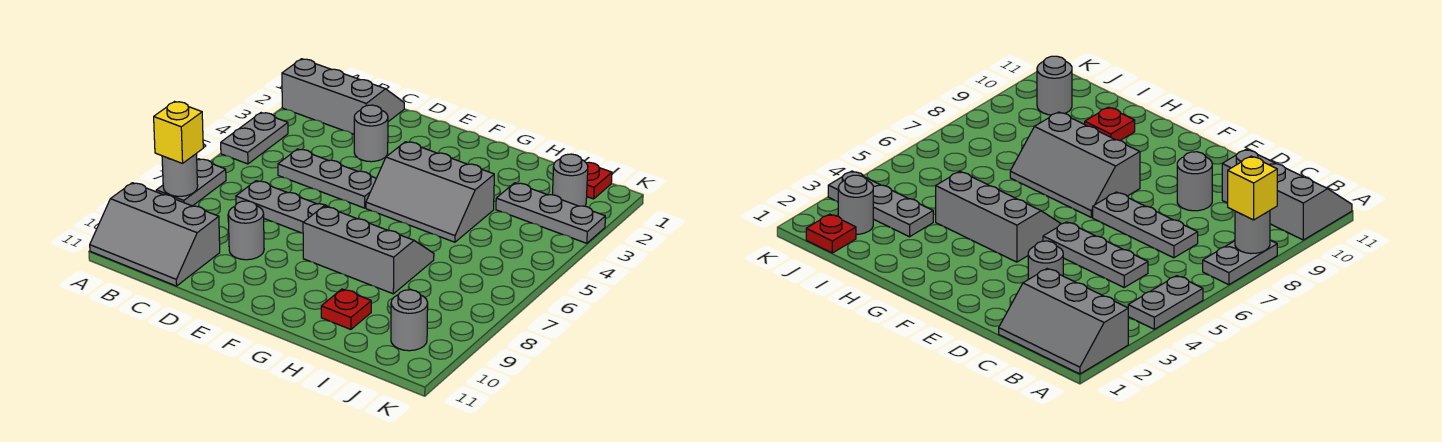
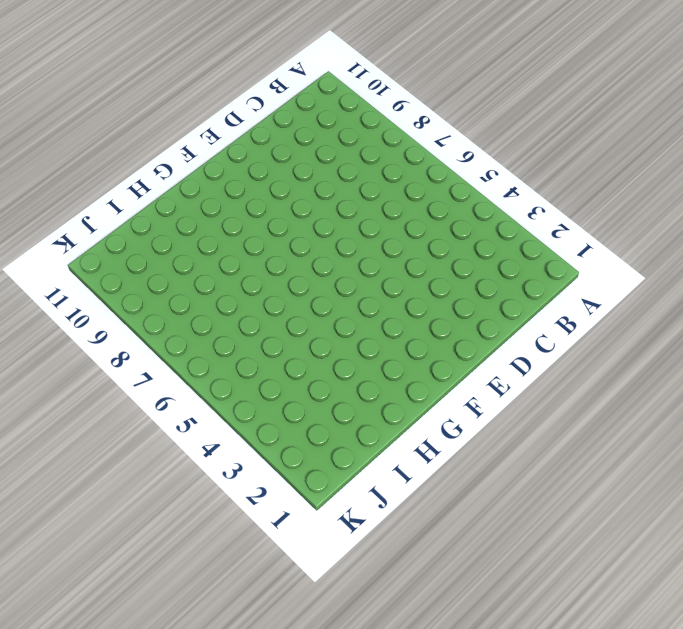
none -> grey slope A1:C2 level 1 top 2
none -> grey plate A4:A5 level 1
none -> grey plate A7:A8 level 1

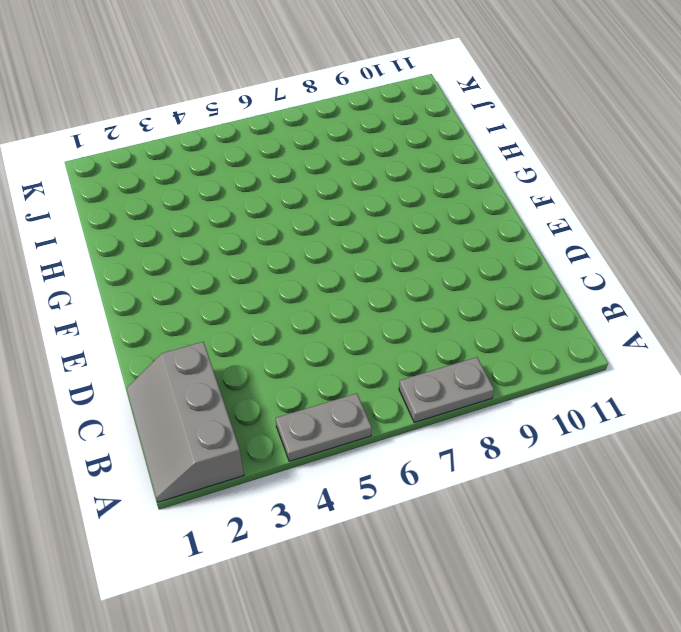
none -> grey slope A10:C11 level 1 top 10
none -> grey plate C5:E5 level 1
none -> grey plate C7:E7 level 1

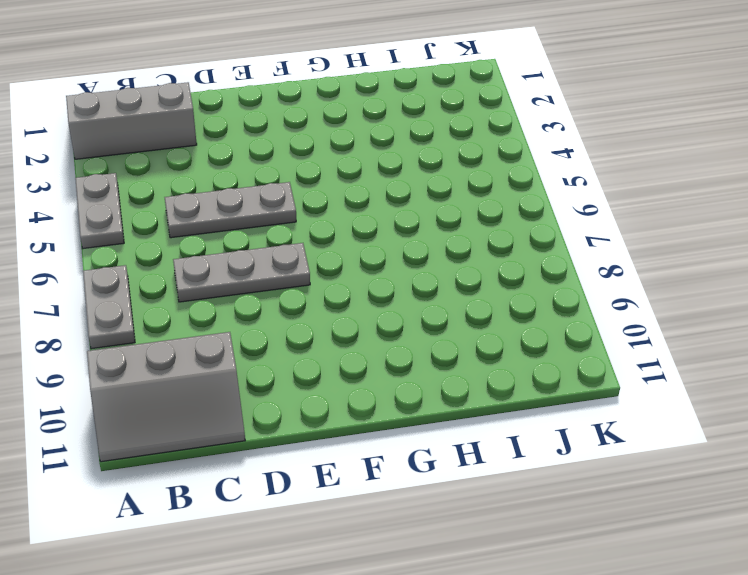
none -> grey round brick D3 level 1
none -> grey round brick D9 level 1
none -> grey slope F4:H5 level 1 top 4

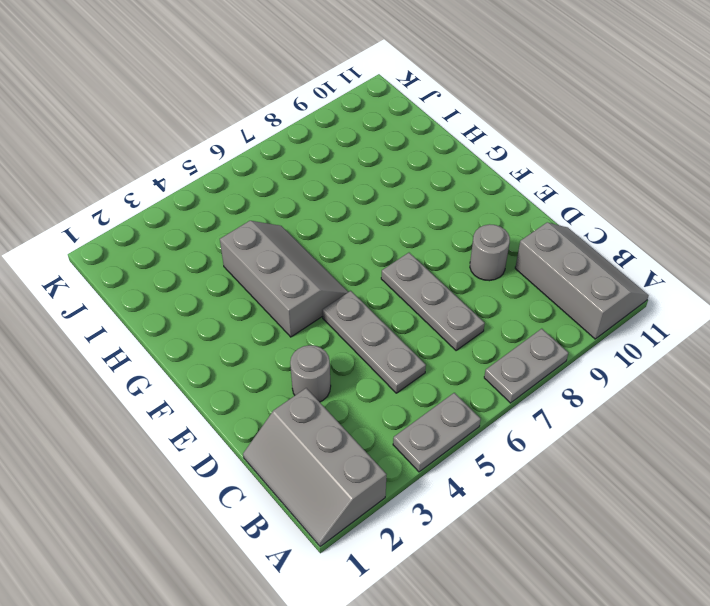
none -> grey slope F7:H8 level 1 top 8
none -> red plate H10 level 1
none -> grey plate I3:K3 level 1

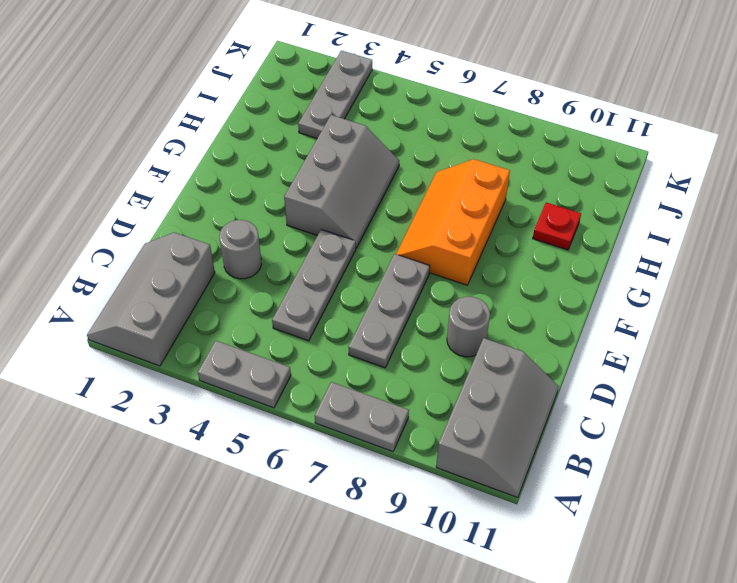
orange slope F7:H8 level 1 top 8 -> grey slope F7:H8 level 1 top 8
none -> red plate J1 level 1
none -> grey round brick J2 level 1
none -> grey round brick J10 level 1

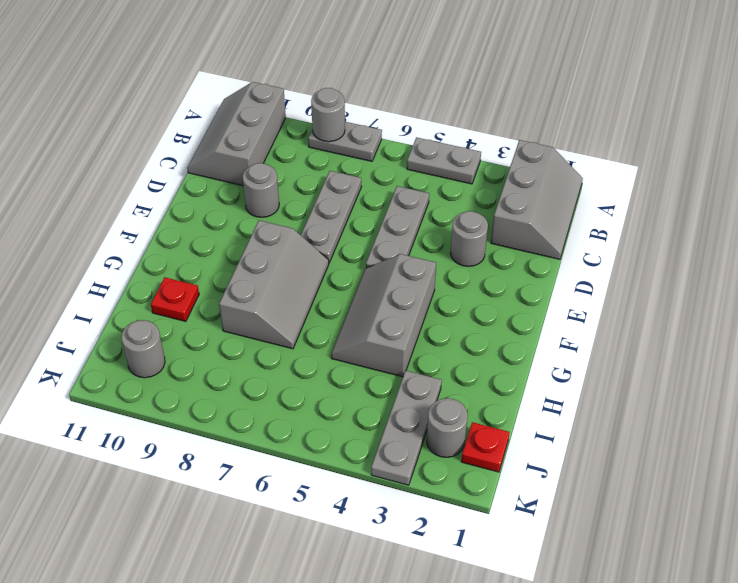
none -> yellow brick A8 level 3

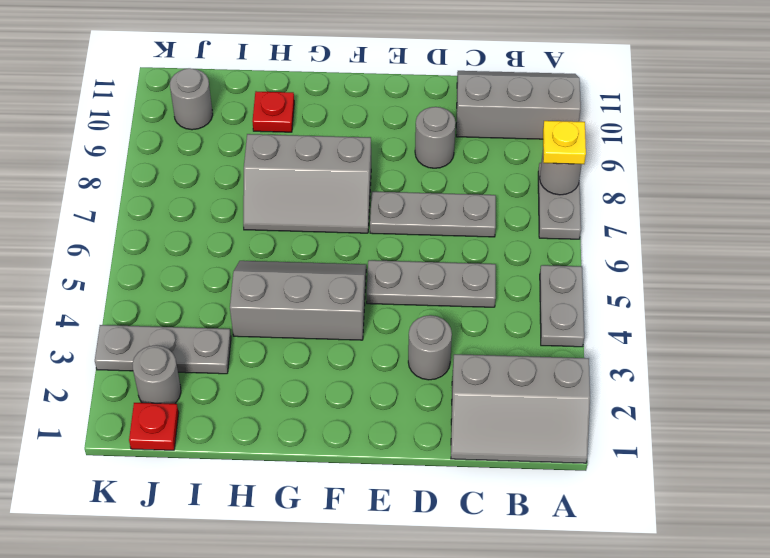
yellow plate A8 level 3 -> yellow brick A8 level 3

